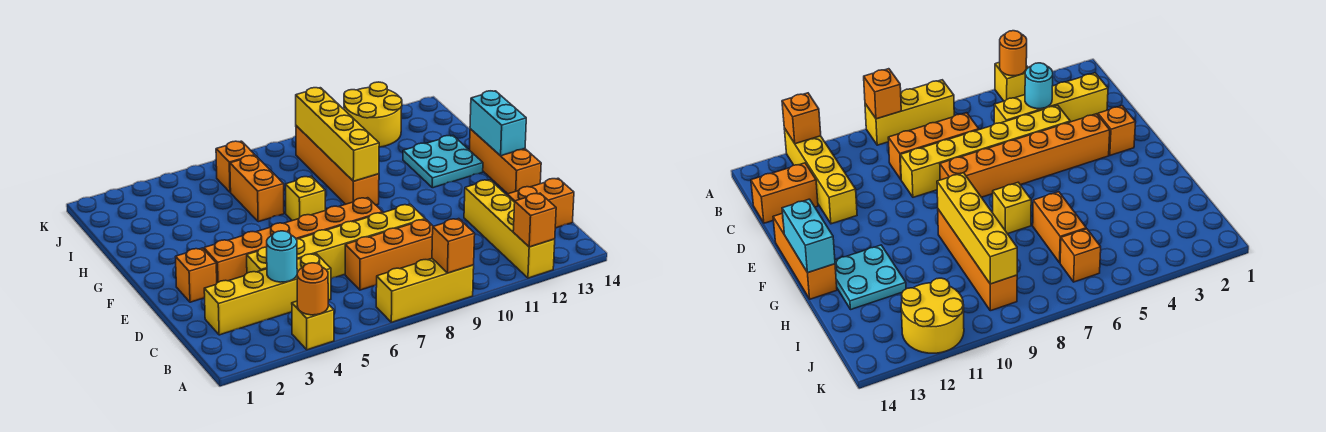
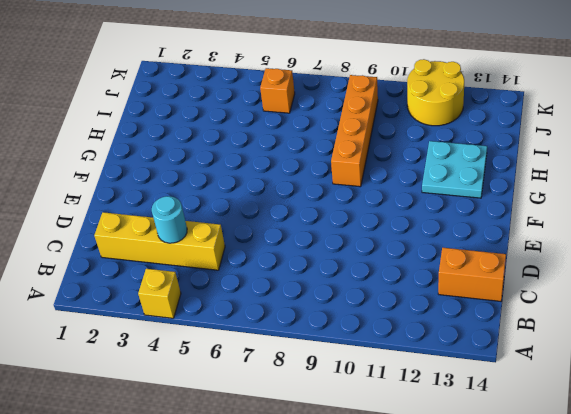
none -> yellow brick A7:A9 level 1
none -> yellow brick A12:D12 level 1
none -> orange brick C7:C9 level 1

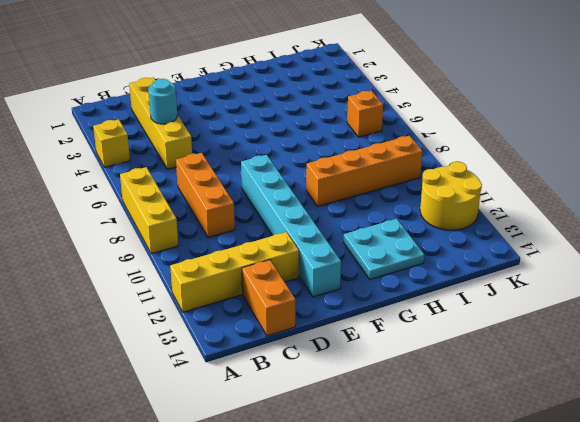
cyan brick E8:E13 level 1 -> orange brick E3:E8 level 1
none -> yellow brick D4:D9 level 1
none -> orange brick E2 level 1
none -> orange brick E14:G14 level 1

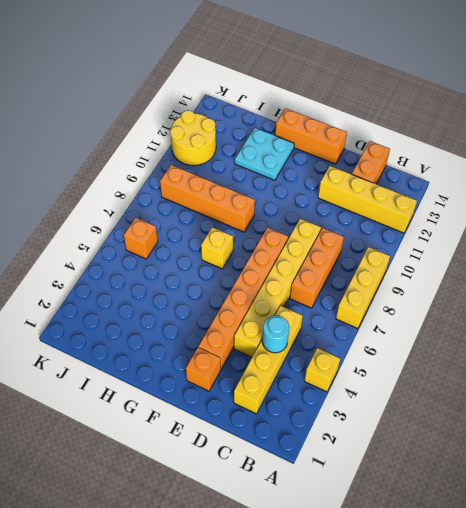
none -> orange brick H6:I6 level 1
none -> orange round brick A4 level 2
none -> orange brick A9 level 2

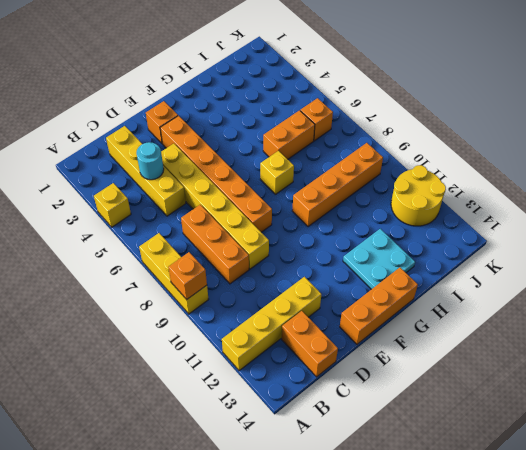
none -> orange round brick A4 level 2
none -> orange brick A12 level 2
none -> cyan brick F14:G14 level 2

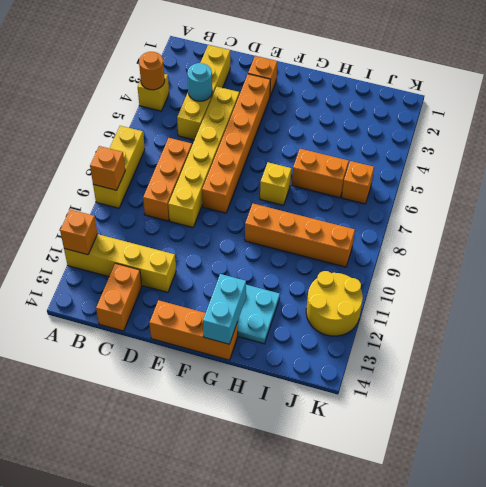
cyan brick G13:G14 level 2 -> cyan brick F14:G14 level 2
none -> yellow brick G9:J9 level 2

